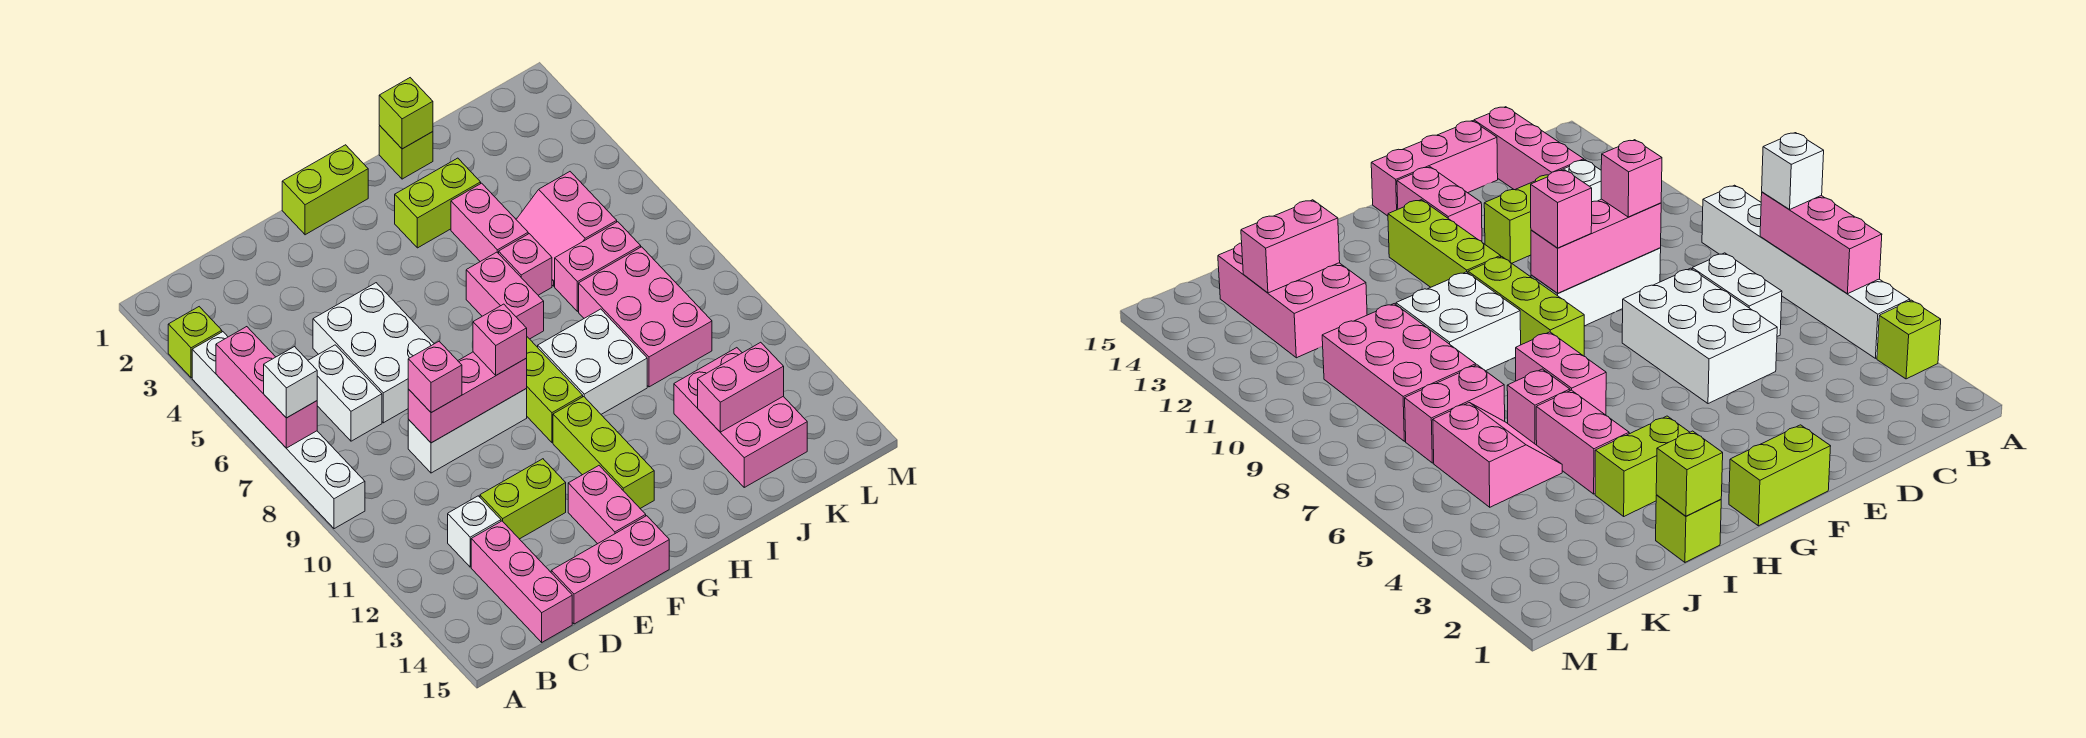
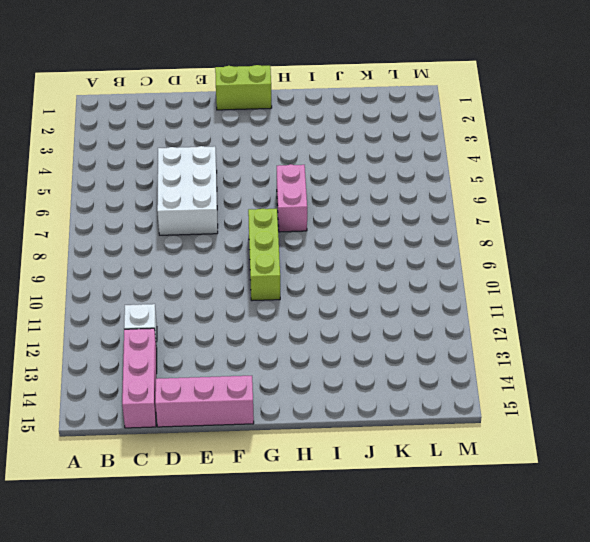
none -> lime brick A3 level 1
none -> white brick A4:A9 level 1
none -> white brick C6:C7 level 1
none -> white brick D9:F9 level 1

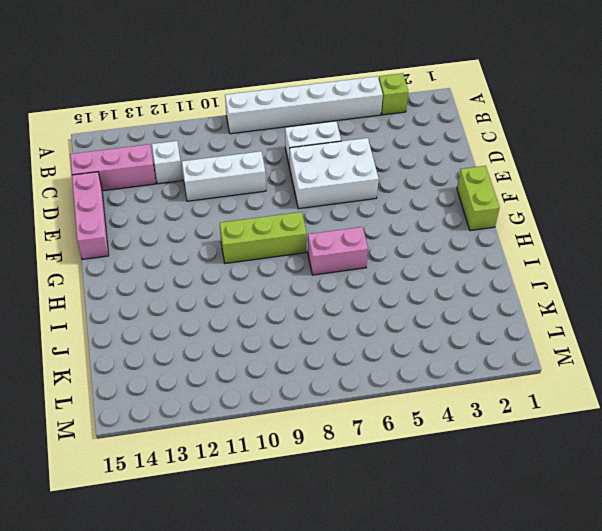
white brick D9:D11 level 1 -> white brick D9:F9 level 1
none -> lime brick D12:E12 level 1
none -> pink brick F13:F14 level 1
none -> lime brick G11:G13 level 1
none -> lime brick H3:I3 level 1

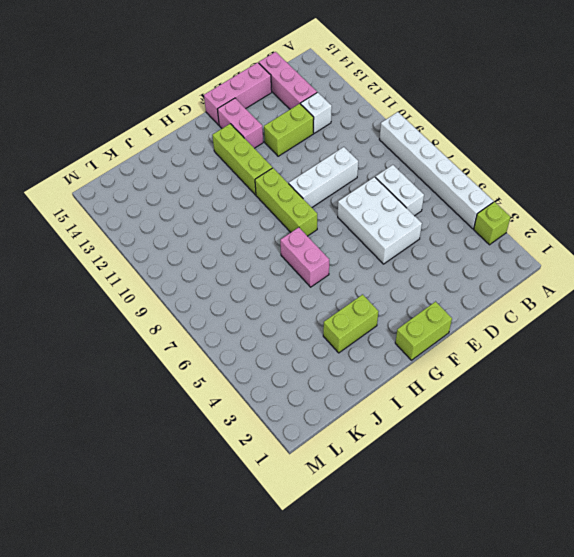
none -> white brick H9:I10 level 1
none -> lime brick I1 level 1
none -> pink brick I4:I5 level 1
none -> pink brick I6 level 1

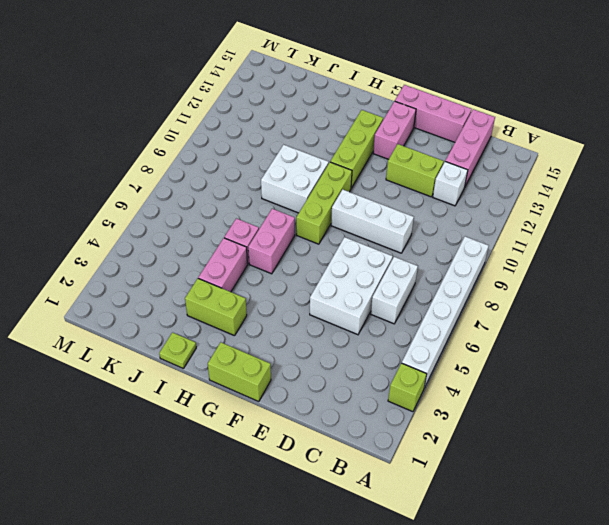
lime plate I1 level 1 -> lime brick I1 level 1
none -> pink slope J5:K6 level 1 top K
none -> pink brick J7:K7 level 1
none -> pink brick J8:K10 level 1
none -> pink brick J12:K14 level 1

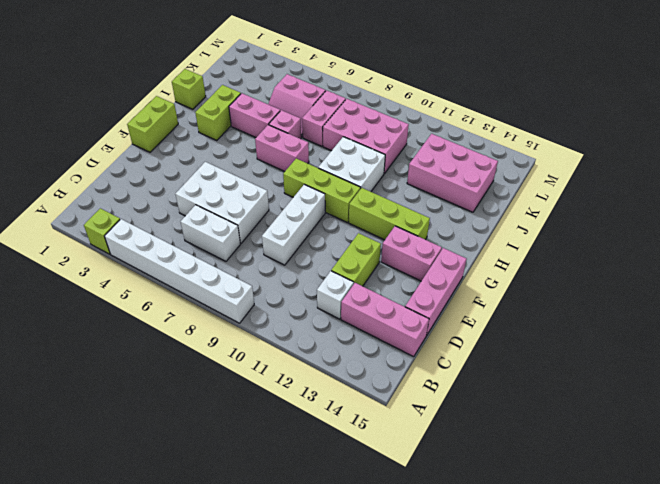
none -> pink brick A5:A7 level 2
none -> pink brick D9:F9 level 2
none -> lime brick I1 level 2
none -> pink brick J13:K13 level 2

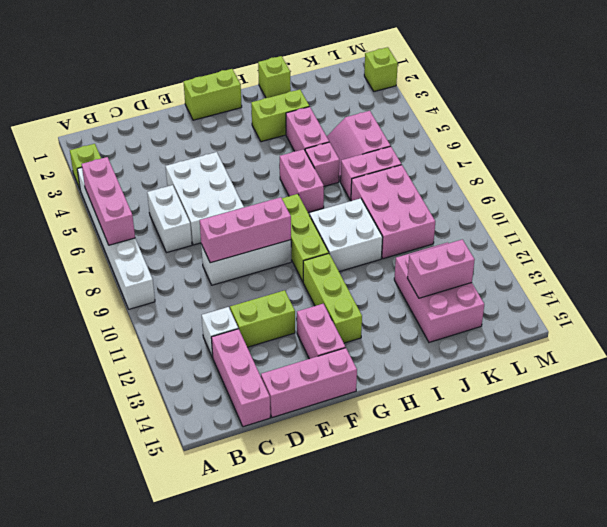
lime brick M2 level 1 -> lime brick I1 level 2
none -> white brick A7 level 3
none -> pink brick D9 level 3
none -> pink brick F9 level 3

